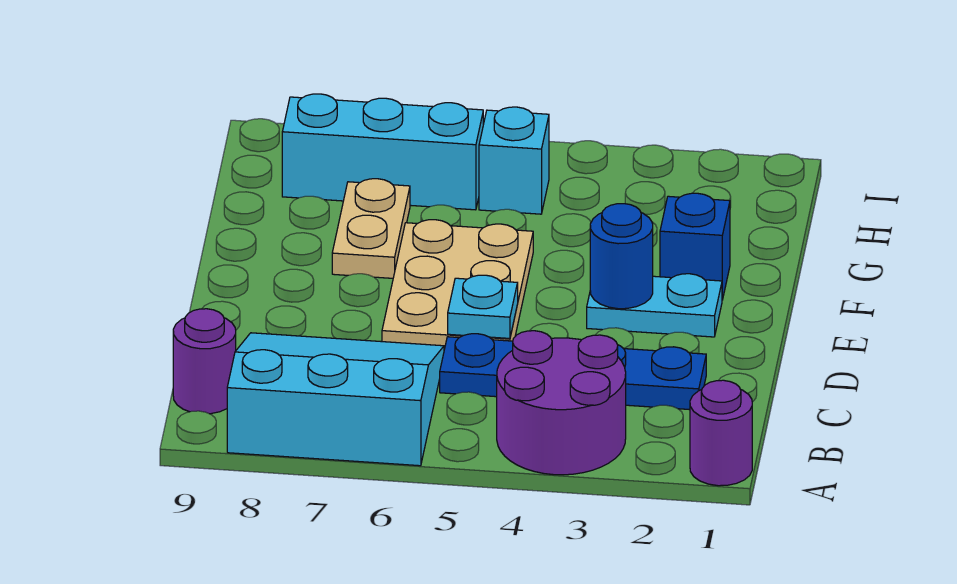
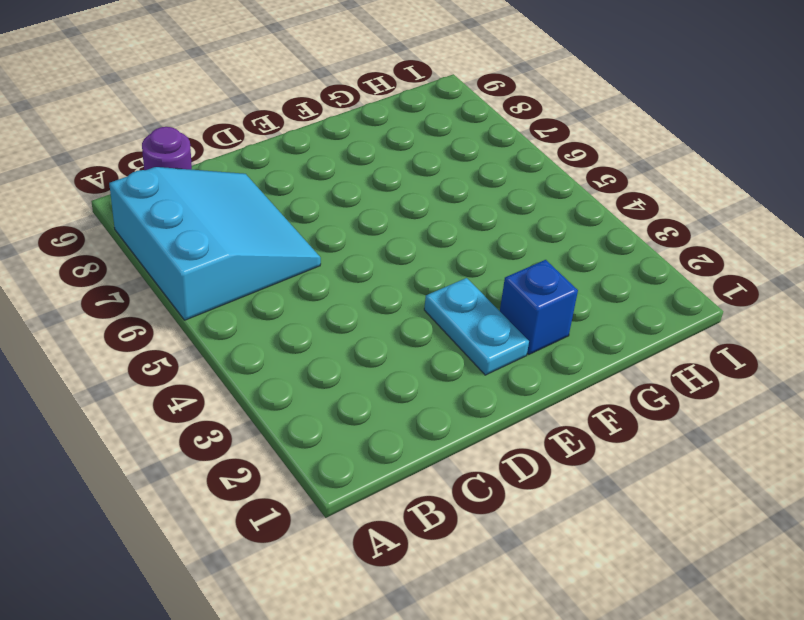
none -> purple round brick A1 level 1
none -> purple round brick A3:B4 level 1
none -> blue plate C2:C5 level 1

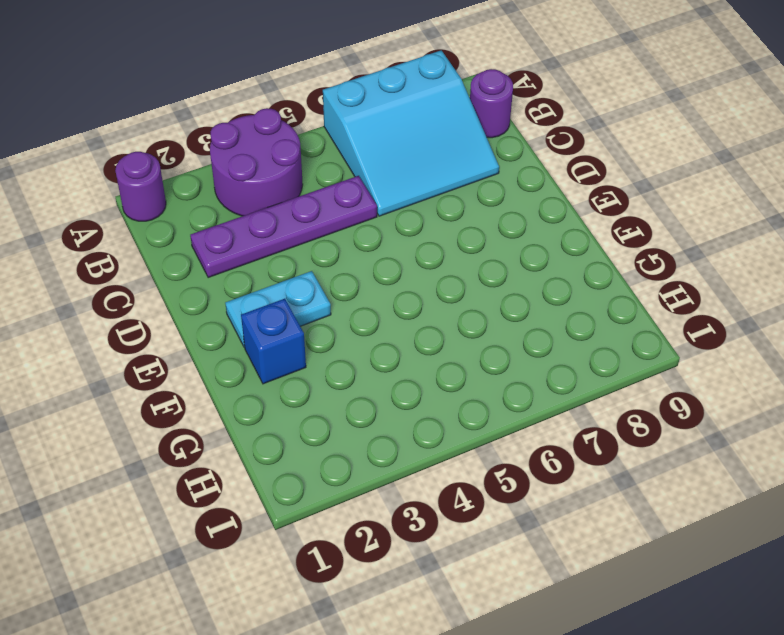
purple plate C2:C5 level 1 -> blue plate C2:C5 level 1
none -> tan plate D5:F6 level 1
none -> tan plate F7:G7 level 1
none -> cyan brick H5 level 1

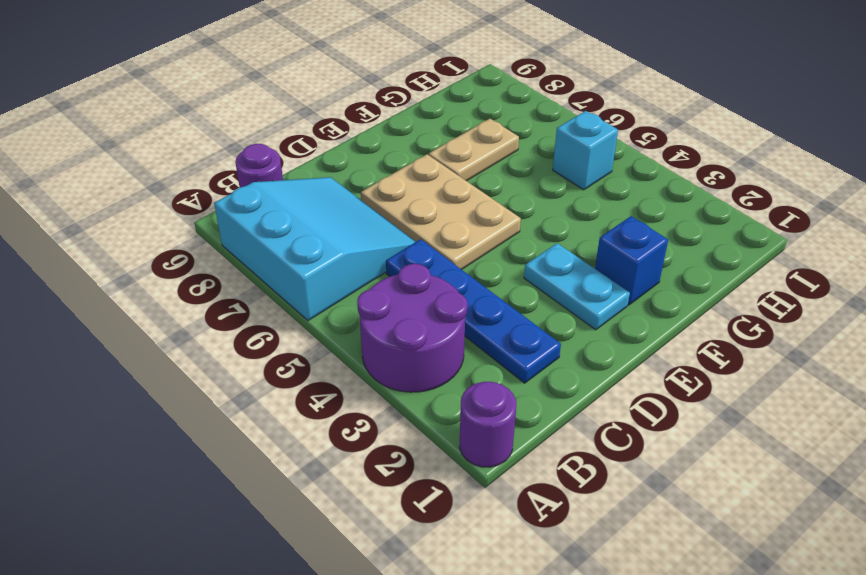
tan plate D5:E7 level 1 -> tan plate D5:F6 level 1
none -> cyan brick H6:H8 level 1
none -> cyan plate D5 level 2
none -> blue round brick E3 level 2

